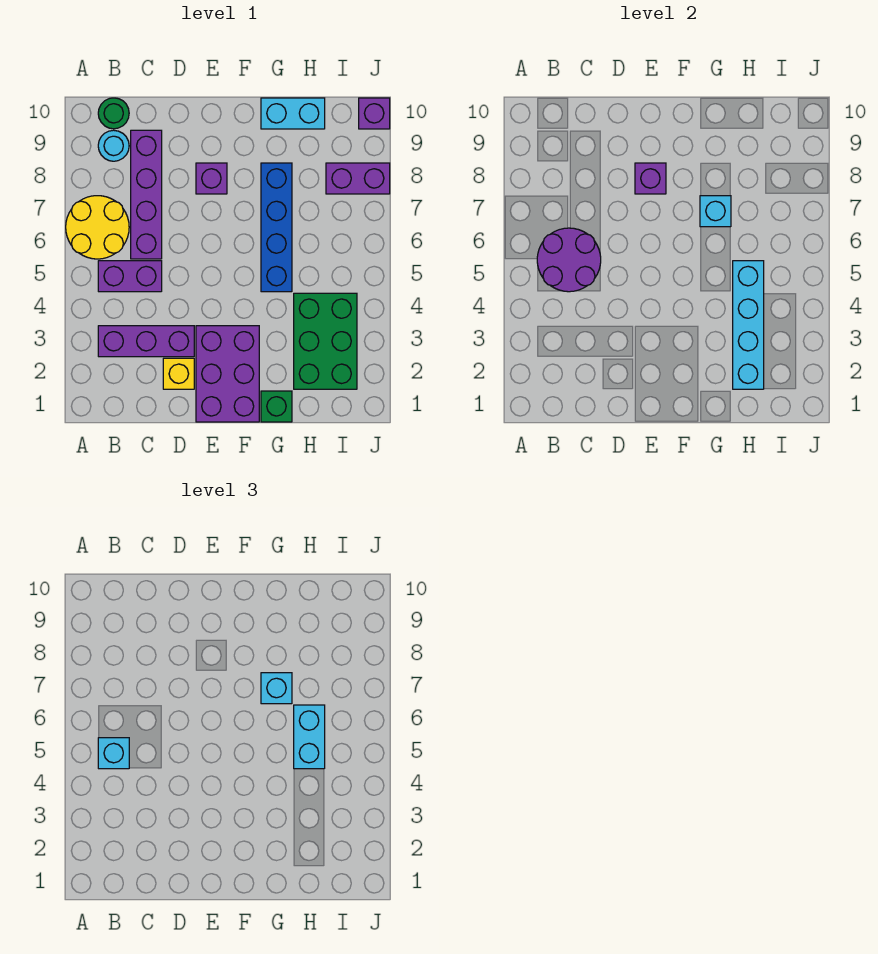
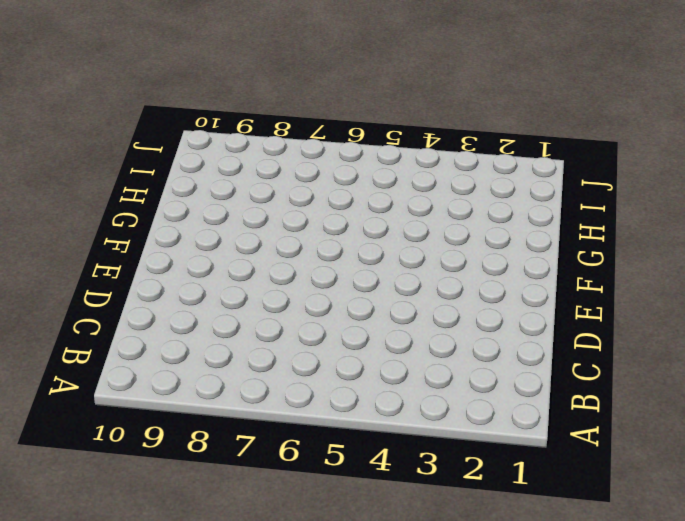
none -> yellow round brick A6:B7 level 1
none -> purple brick B3:D3 level 1
none -> purple brick B5:C5 level 1

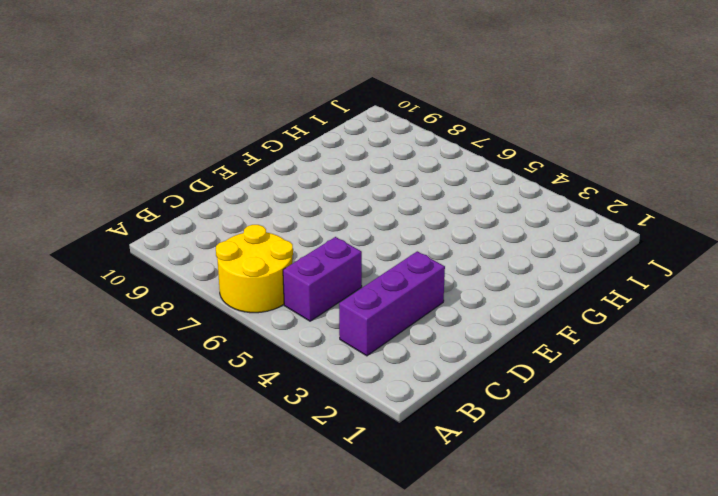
none -> cyan round brick B9 level 1
none -> green round brick B10 level 1
none -> purple brick C6:C9 level 1

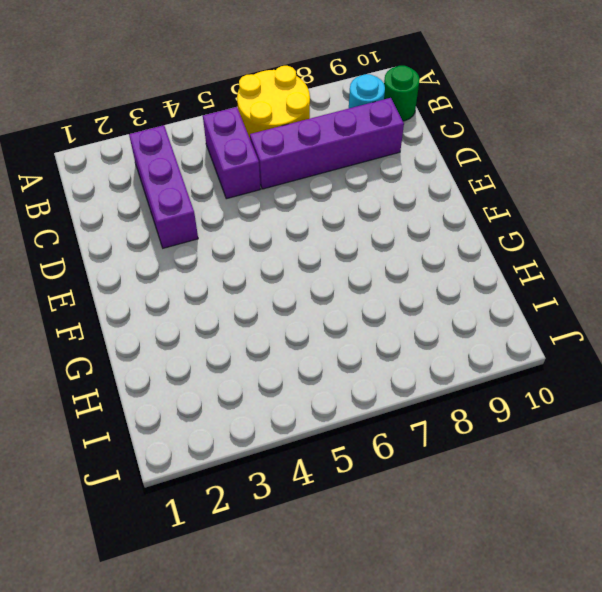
none -> yellow brick D2 level 1
none -> purple brick E1:F3 level 1
none -> purple brick E8 level 1

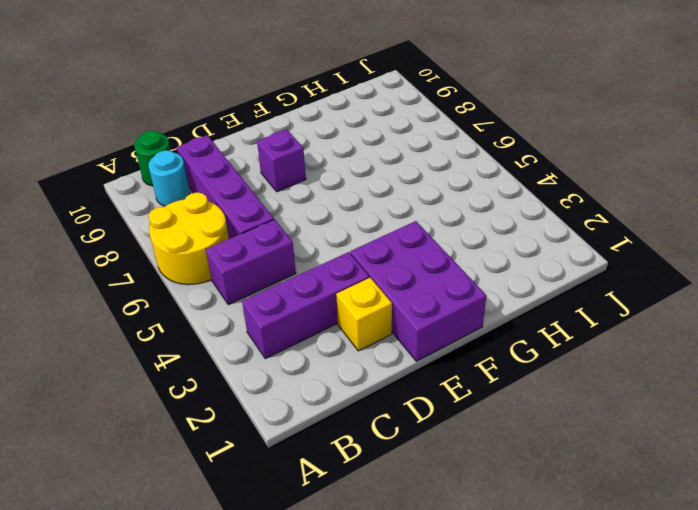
none -> green brick G1 level 1
none -> blue brick G5:G8 level 1
none -> cyan brick G10:H10 level 1

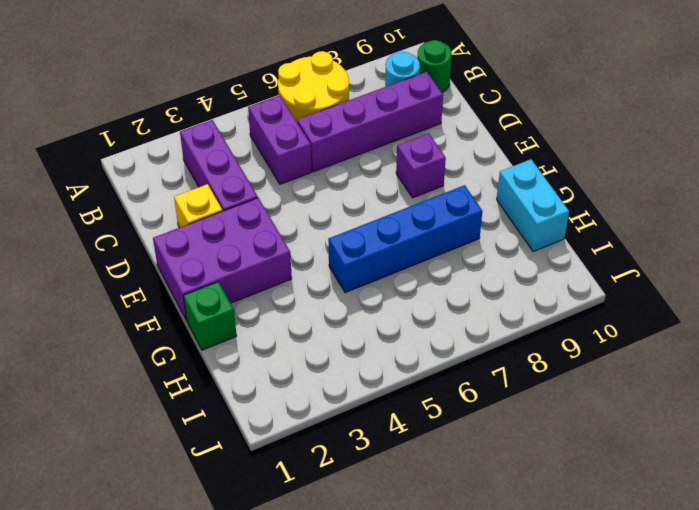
none -> green brick H2:I4 level 1
none -> purple brick I8:J8 level 1
none -> purple brick J10 level 1

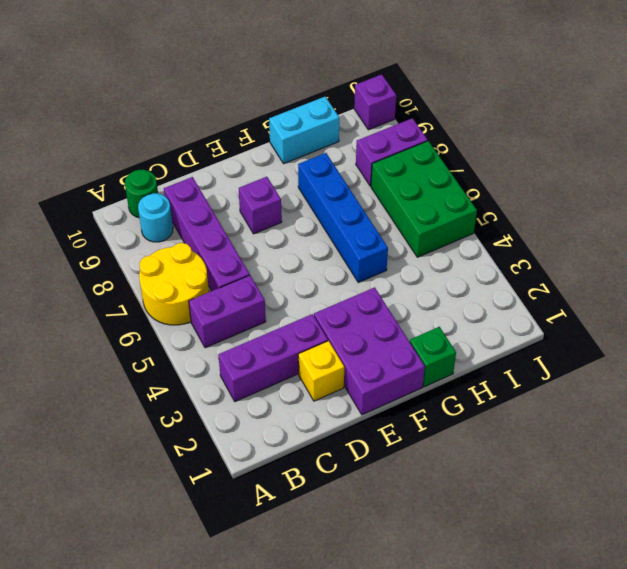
green brick I5:J7 level 1 -> green brick H2:I4 level 1
none -> purple round brick B5:C6 level 2
none -> purple brick E8 level 2
none -> cyan brick G7 level 2

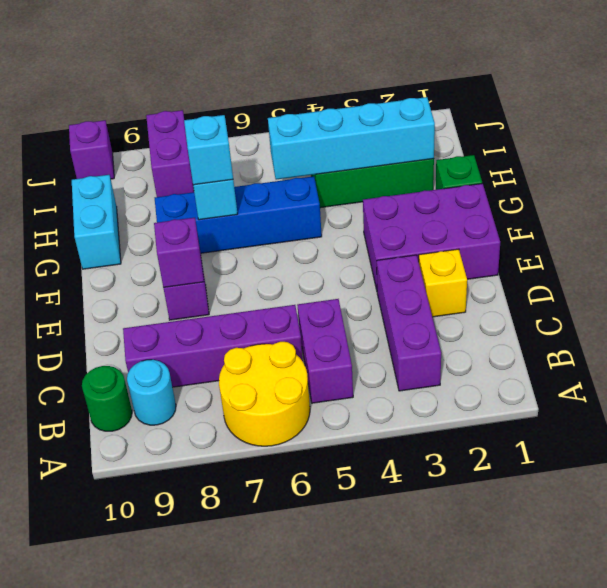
none -> purple round brick B5:C6 level 2
none -> cyan brick B5 level 3
none -> cyan brick H5:H6 level 3

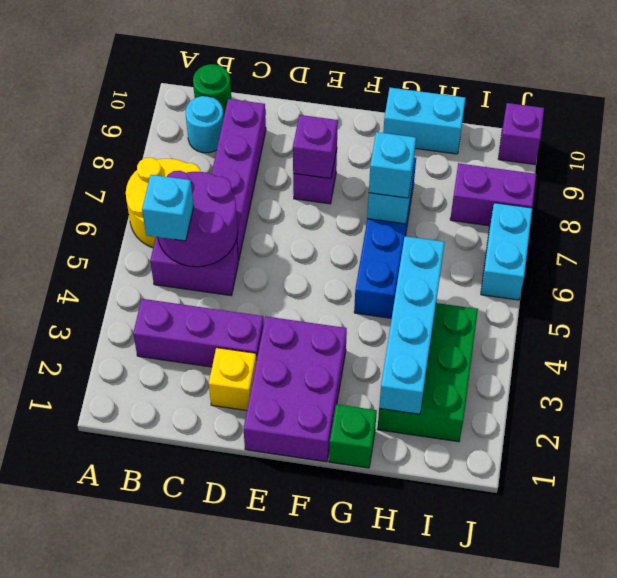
cyan brick J6:J7 level 1 -> cyan brick H5:H6 level 3

